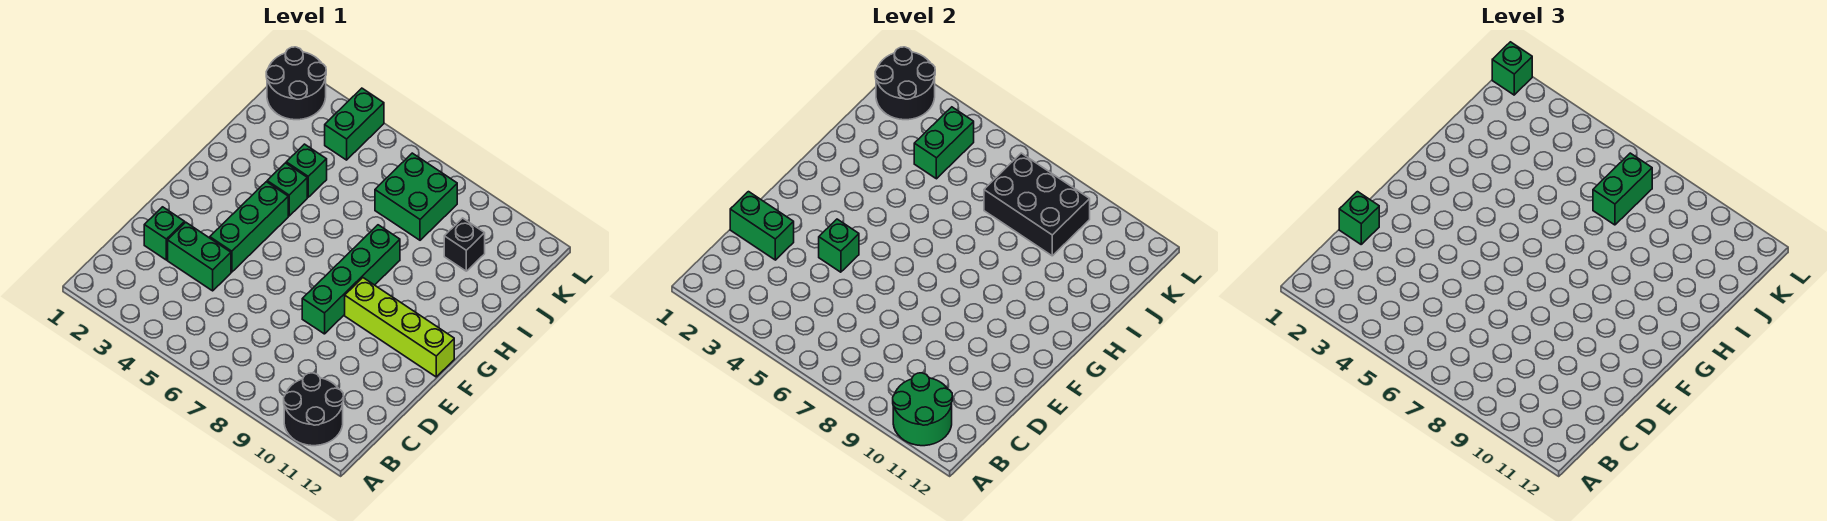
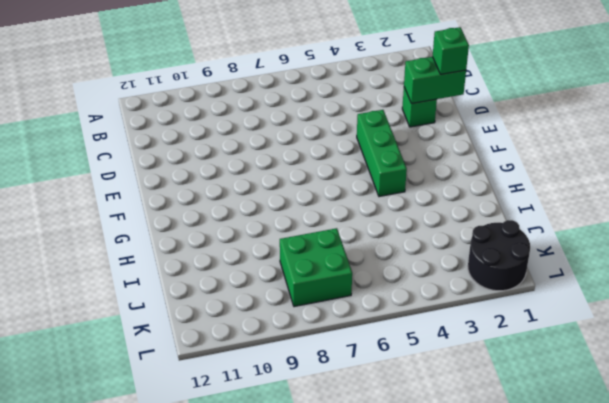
none -> black round brick A10:B11 level 1
none -> green brick D3:D4 level 1
none -> green brick E8:H8 level 1

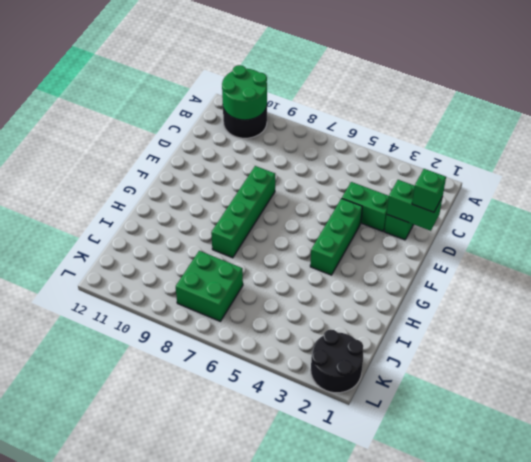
none -> lime brick F9:F12 level 1
none -> green brick H4 level 1
none -> green brick I4 level 1

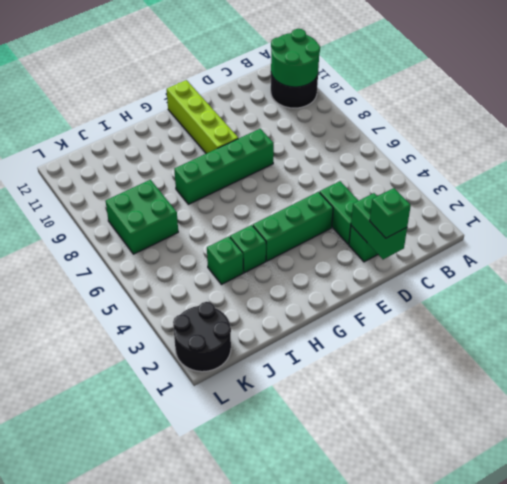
none -> black brick J10 level 1
none -> green brick K4:L4 level 1
none -> green brick E4 level 2

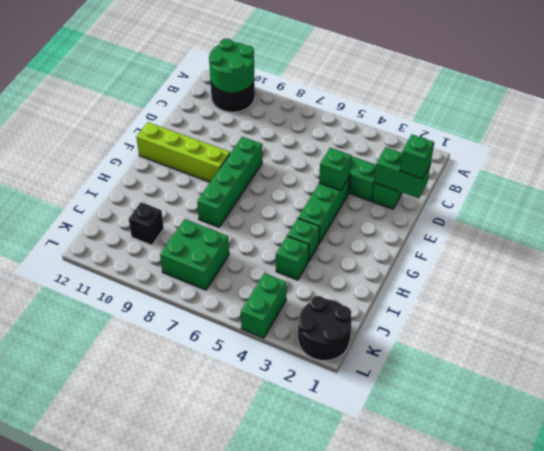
none -> green brick J4:K4 level 2
none -> black brick J7:K9 level 2
none -> black round brick K1:L2 level 2

